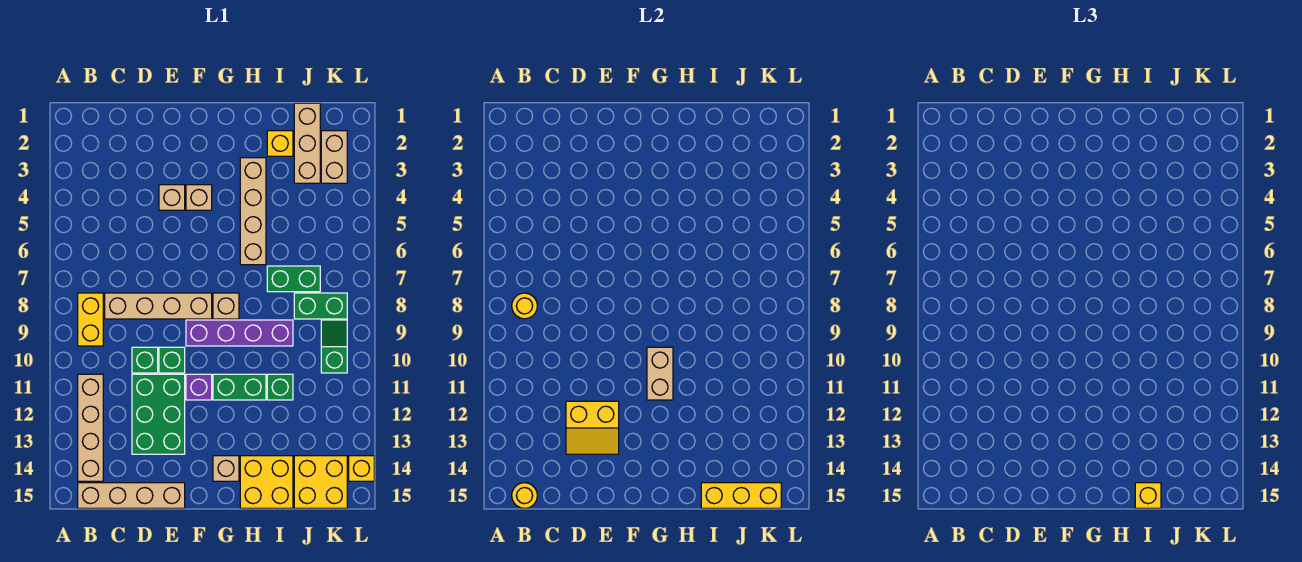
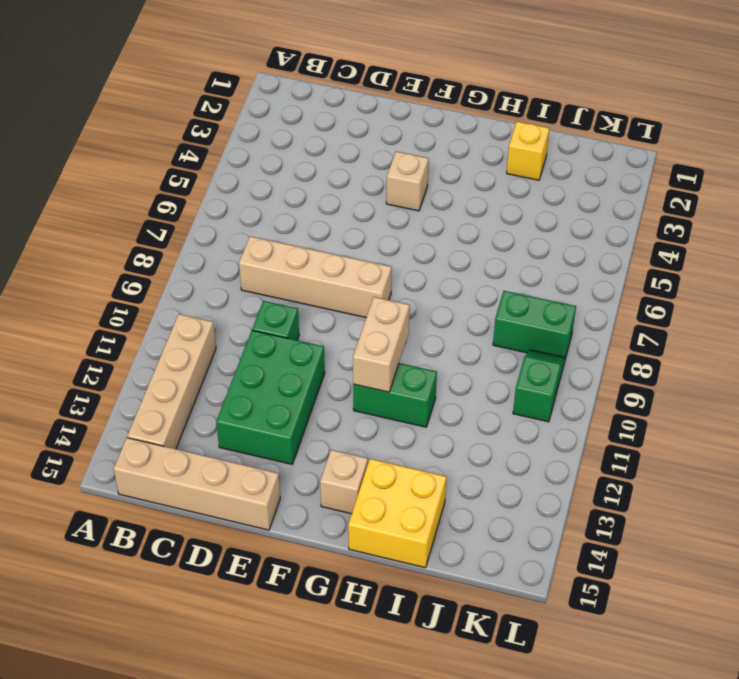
none -> yellow brick B8:B9 level 1
none -> tan brick E4 level 1
none -> green brick E10 level 1
none -> purple brick F9:I9 level 1

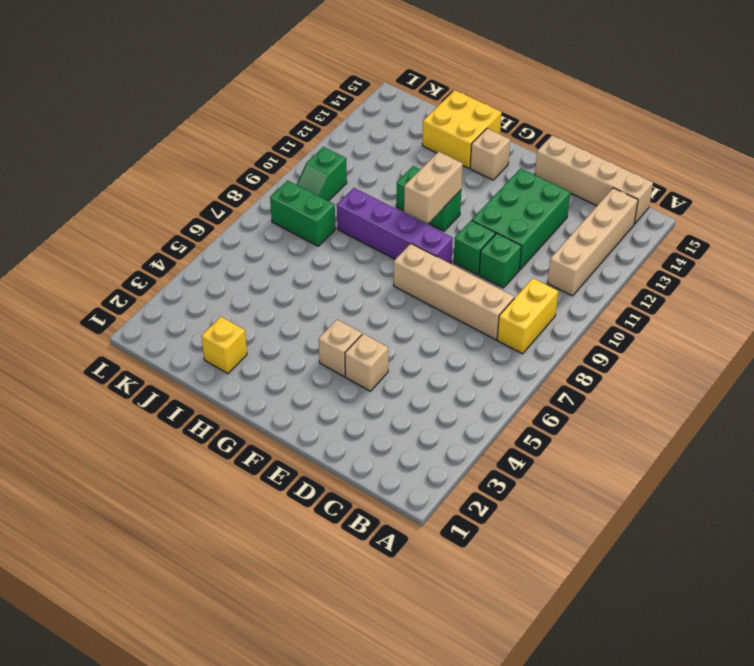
none -> purple brick F11 level 1
none -> tan brick G8 level 1
none -> tan brick H3:H6 level 1
none -> green brick I7:J7 level 1

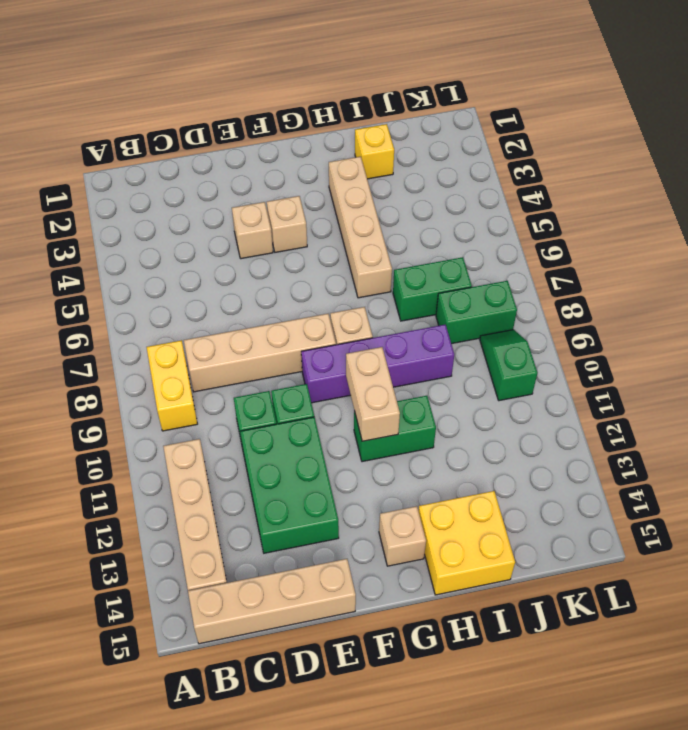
none -> purple brick F11 level 1
none -> green brick I11 level 1
none -> tan brick J1:J3 level 1
none -> yellow brick J14:K15 level 1

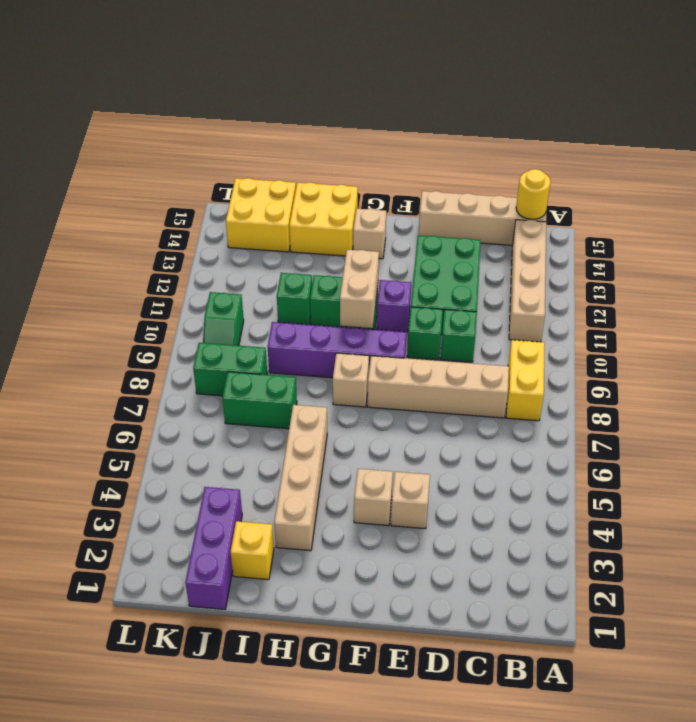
purple brick J1:J3 level 1 -> tan brick J1:J3 level 1
none -> tan brick K2:K3 level 1
none -> yellow brick L14 level 1
none -> yellow round brick B8 level 2
none -> yellow slope D12:E13 level 2 top 12

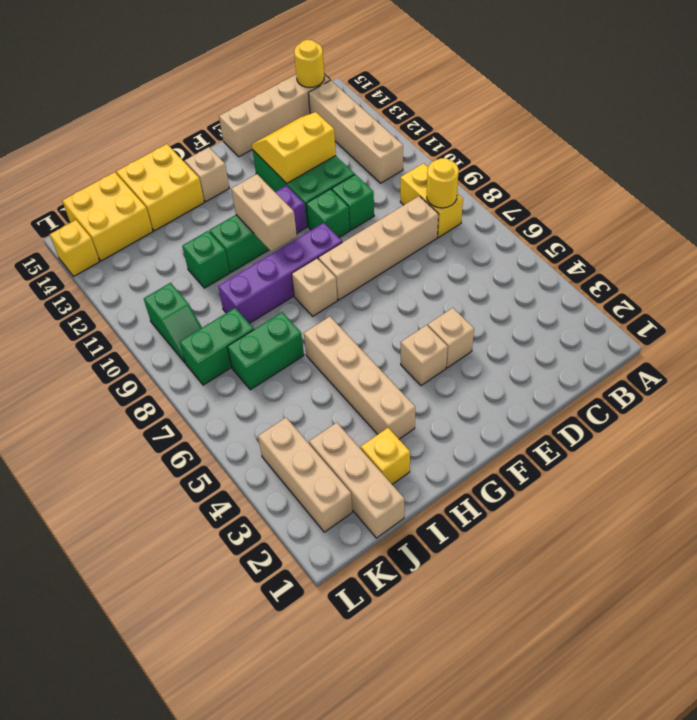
tan brick K2:K4 level 1 -> tan brick K2:K3 level 1
none -> yellow brick I15:K15 level 2
none -> yellow brick I15 level 3

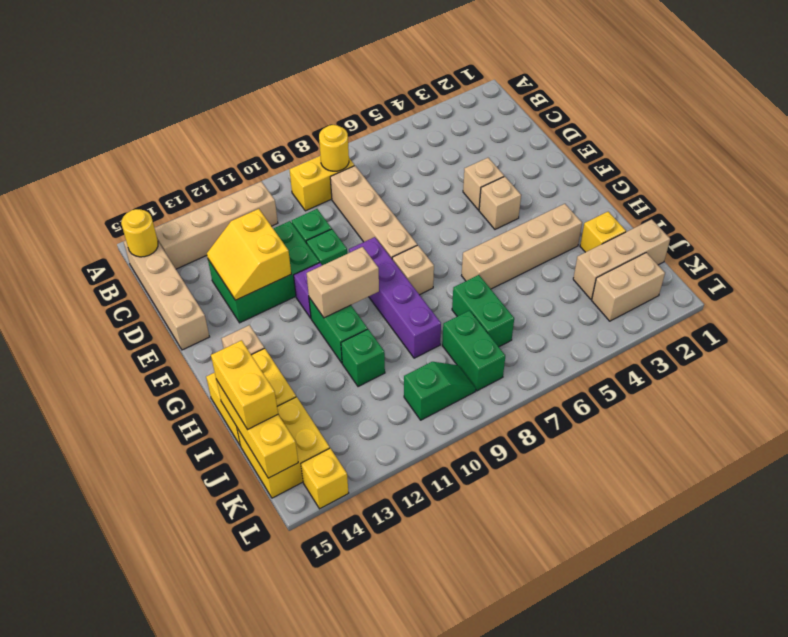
yellow brick I15:J15 level 3 -> yellow brick I15 level 3

